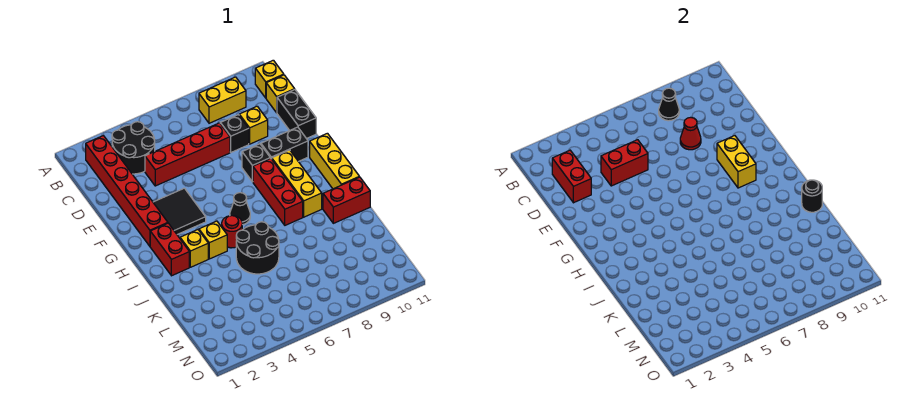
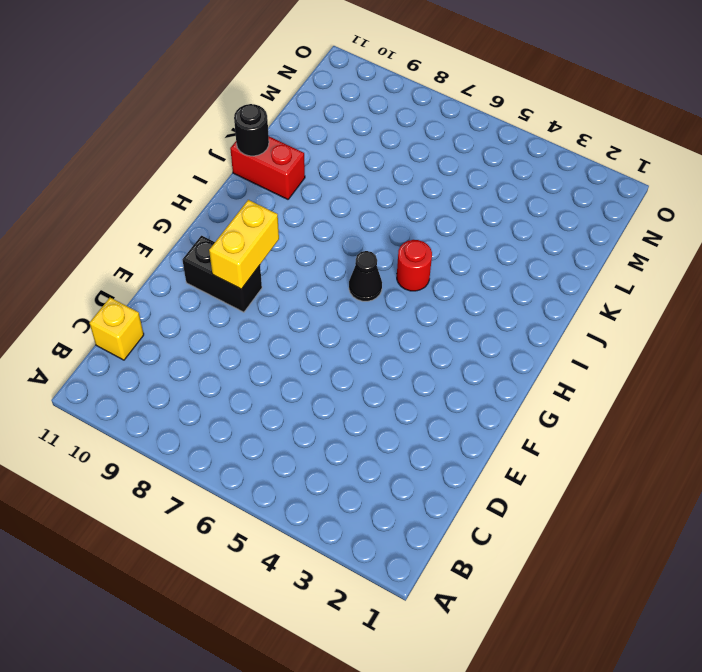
none -> red brick B2:G2 level 1
none -> black round brick B3:C4 level 1
none -> yellow brick B8:B9 level 1

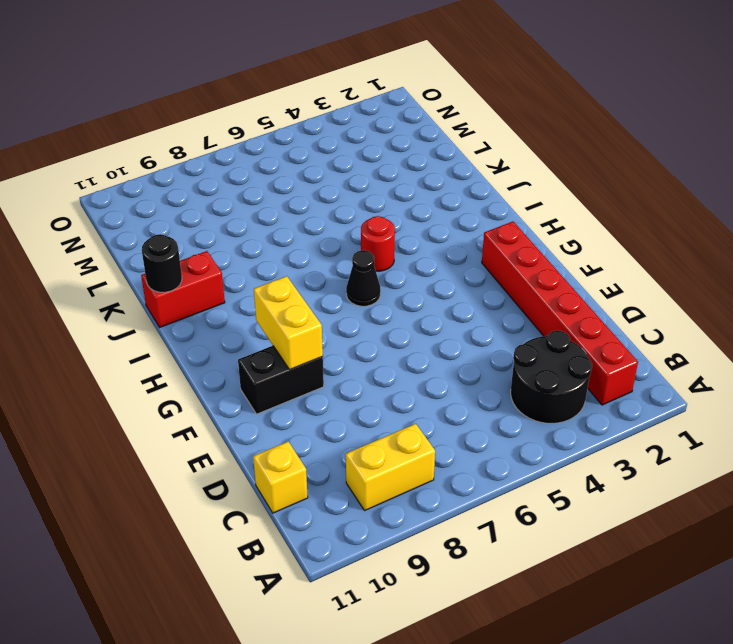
none -> yellow brick B11 level 1
none -> red brick D4:D7 level 1
none -> black brick D8 level 1

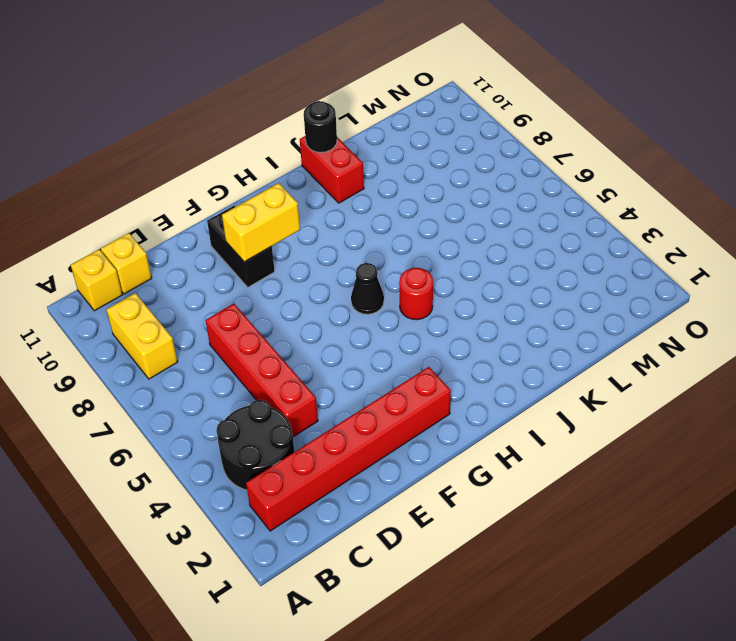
none -> black brick D8 level 1
none -> yellow brick D9 level 1
none -> black brick D11:E11 level 1

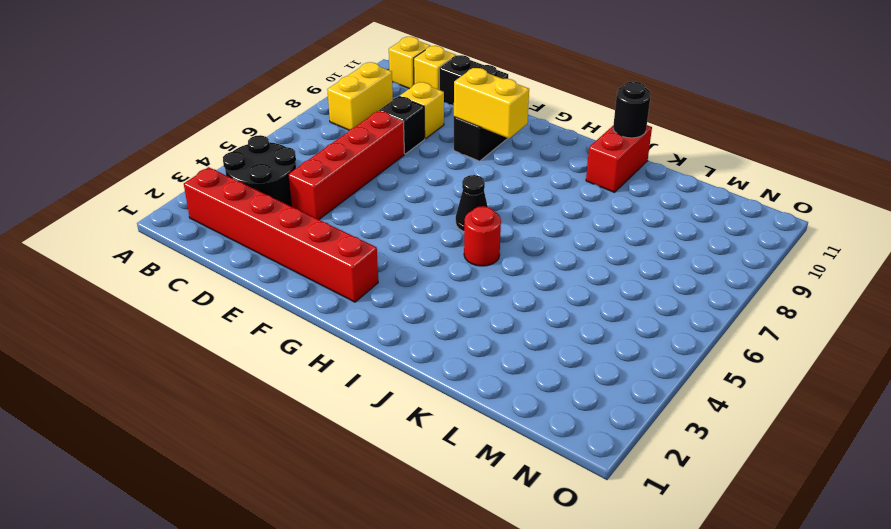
none -> black tile F3:G4 level 1
none -> black brick F8 level 1
none -> red brick G8:I8 level 1

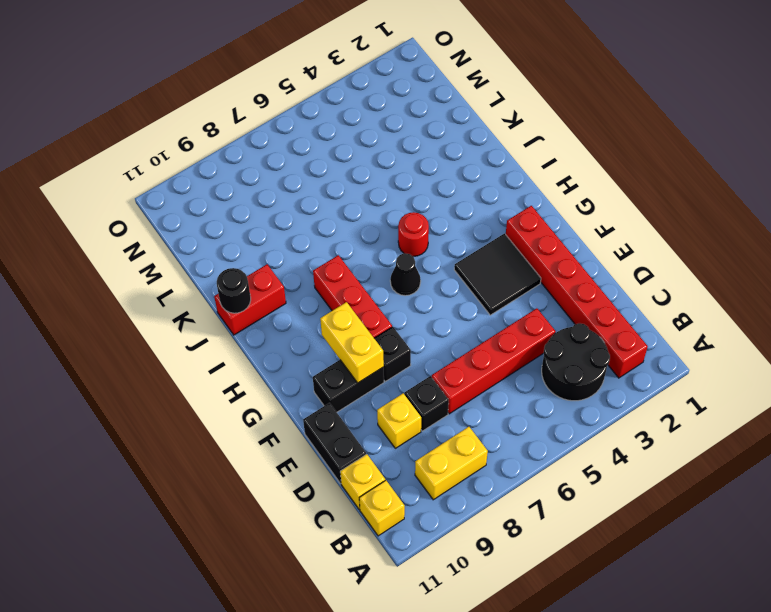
none -> yellow brick G9:I9 level 1
none -> yellow brick G11:I11 level 1
none -> red brick H2:I2 level 1

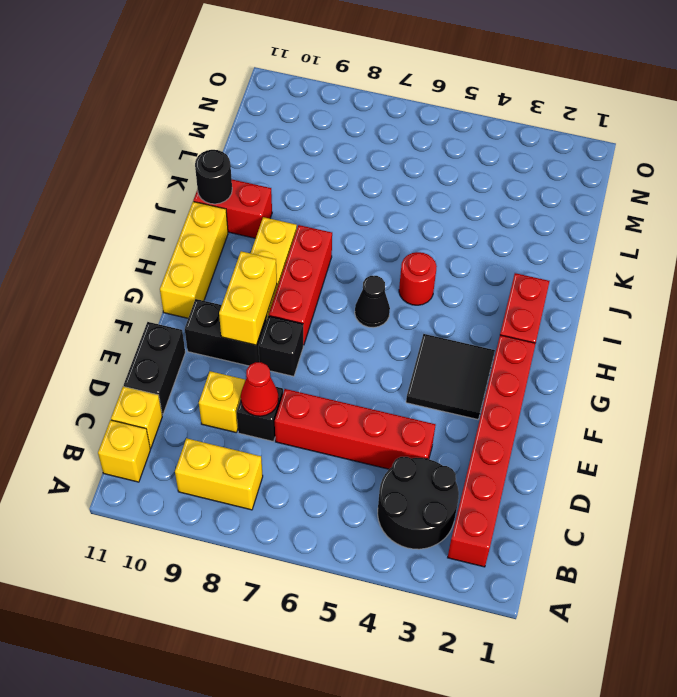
none -> yellow brick I3 level 1
none -> yellow brick I4 level 1
none -> black round brick J5:K6 level 1

